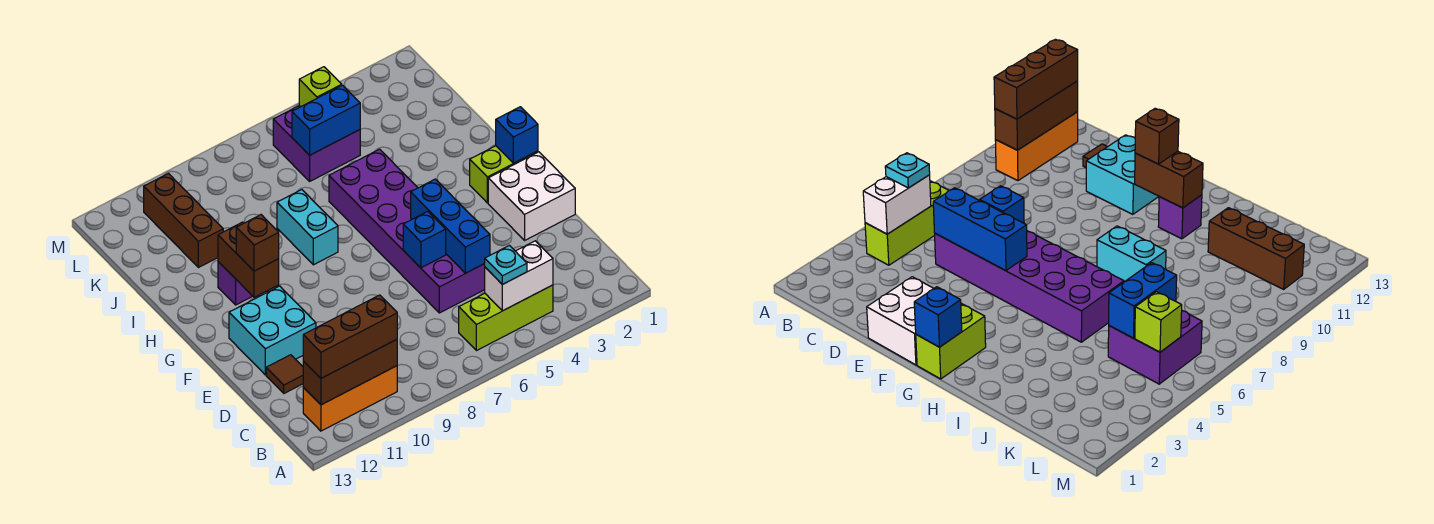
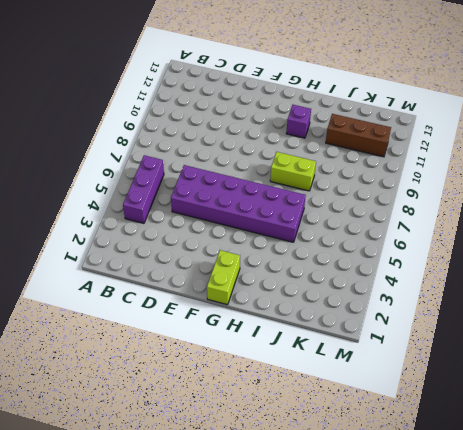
purple brick B4:B6 level 1 -> lime brick B4:B6 level 1
lime brick H8:I8 level 1 -> cyan brick H8:I8 level 1
none -> orange brick B10:B12 level 1
none -> brown tile D12 level 1
none -> white brick E1:F2 level 1

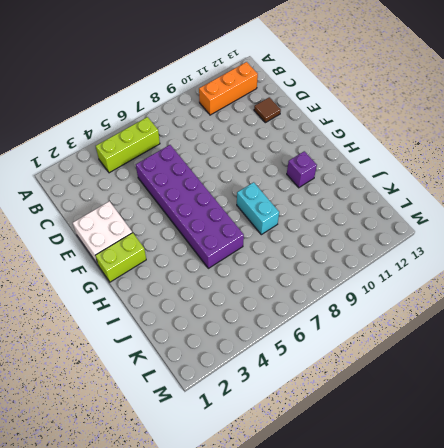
none -> cyan brick E11:F12 level 1
none -> brown brick J11:L11 level 1
none -> purple brick K5:L6 level 1

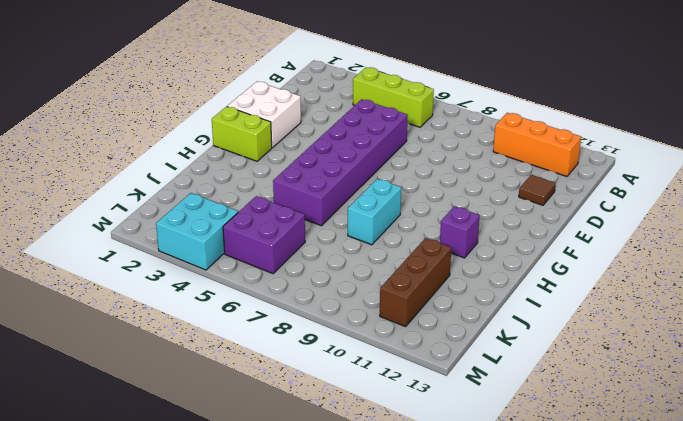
cyan brick L3:M4 level 1 -> cyan brick E11:F12 level 1
none -> white brick B4:B5 level 2
none -> brown brick B10:B12 level 2
none -> blue brick D5:F5 level 2

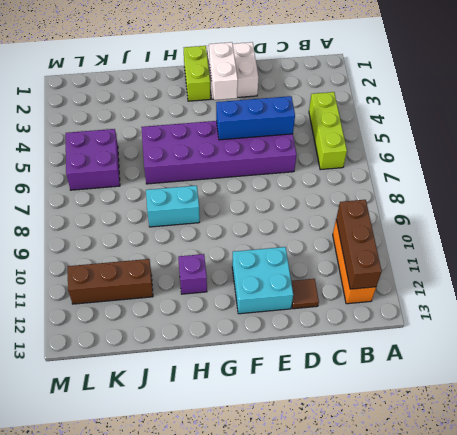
white brick F2:F3 level 2 -> white brick B4:B5 level 2
none -> blue brick E6 level 2
none -> blue brick G1 level 2
none -> brown brick G11:H11 level 2

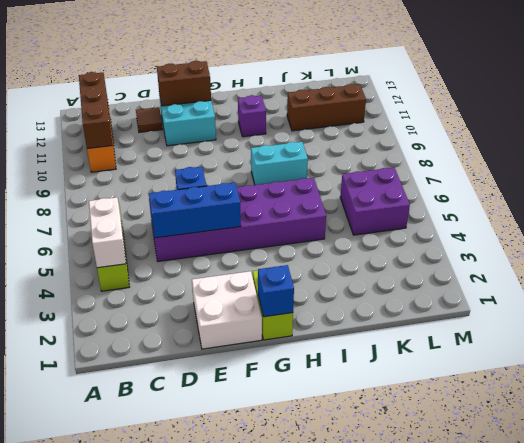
brown brick E12:F12 level 2 -> brown brick G11:H11 level 2
none -> blue brick K5:K6 level 2
none -> lime brick L5 level 2
none -> cyan plate B5 level 3

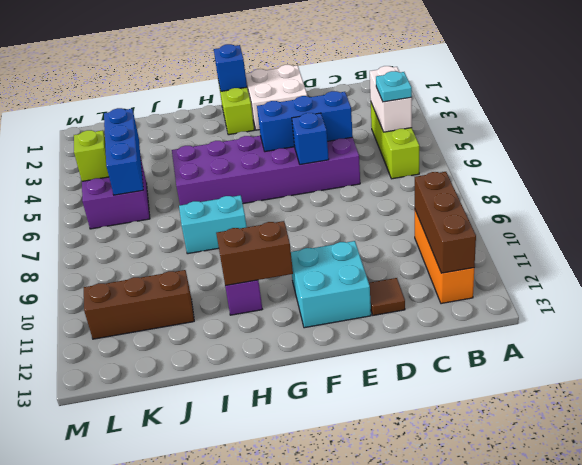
blue brick K4:K6 level 2 -> blue brick K5:K6 level 2
none -> brown brick B10:B12 level 3
none -> brown brick G11 level 3

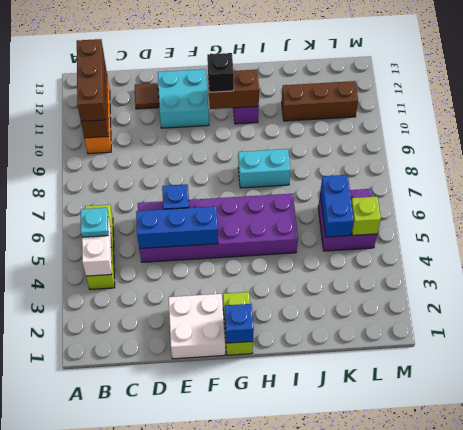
black brick G11 level 3 -> brown brick G11 level 3

